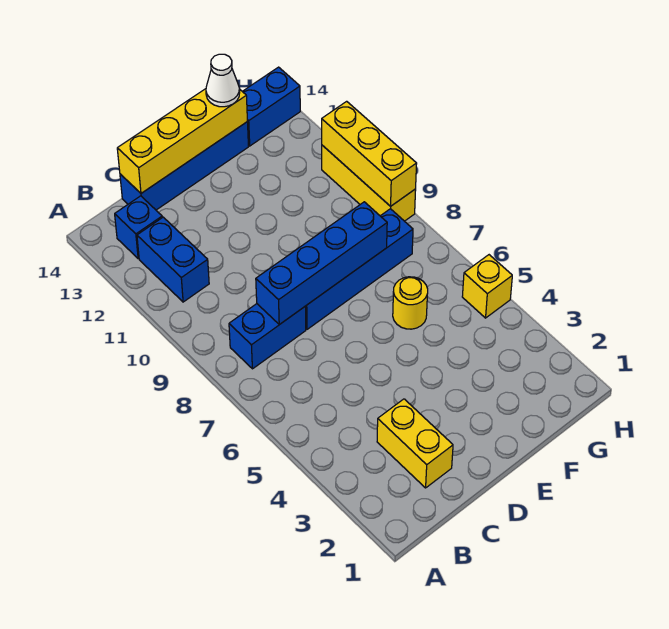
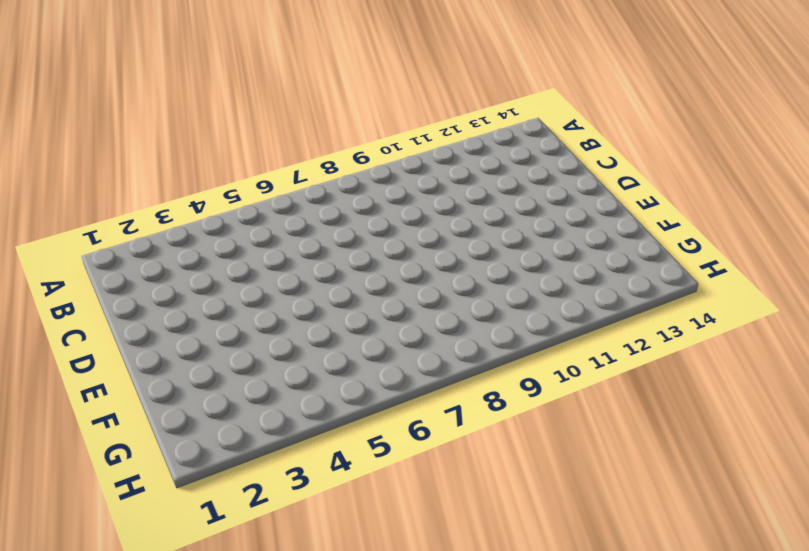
none -> blue brick B8:C8 level 1
none -> blue brick B11:B12 level 1
none -> blue brick B13 level 1

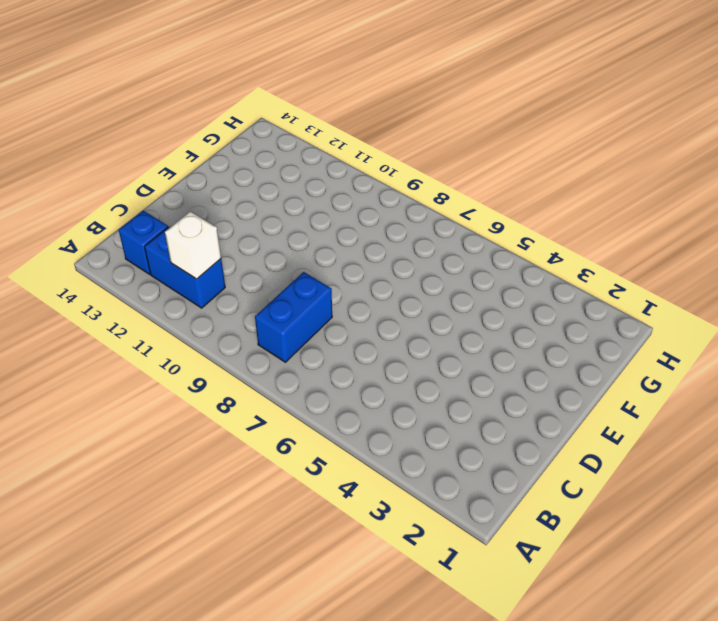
white brick B11 level 2 -> none
none -> yellow brick C2:C3 level 1
none -> blue brick C14:F14 level 1
none -> blue brick D8:G8 level 1

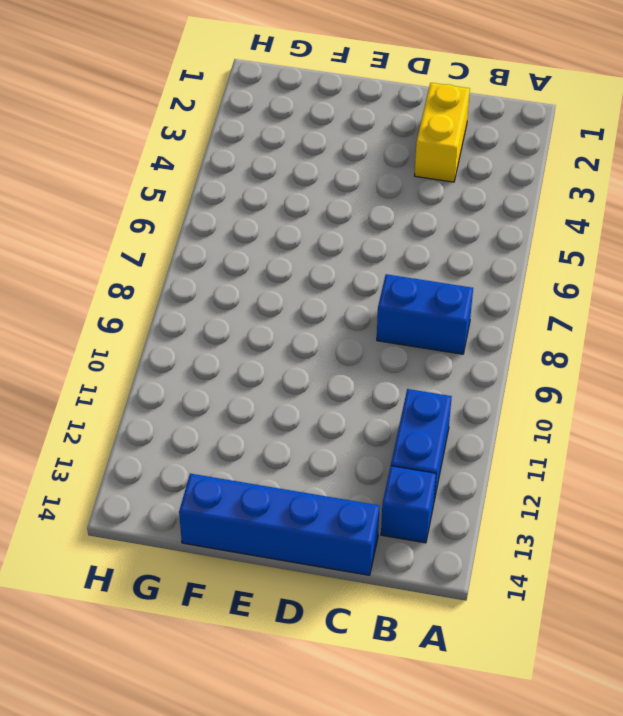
none -> blue brick D8:G8 level 1
none -> yellow round brick F6 level 1
none -> blue brick G14:H14 level 1

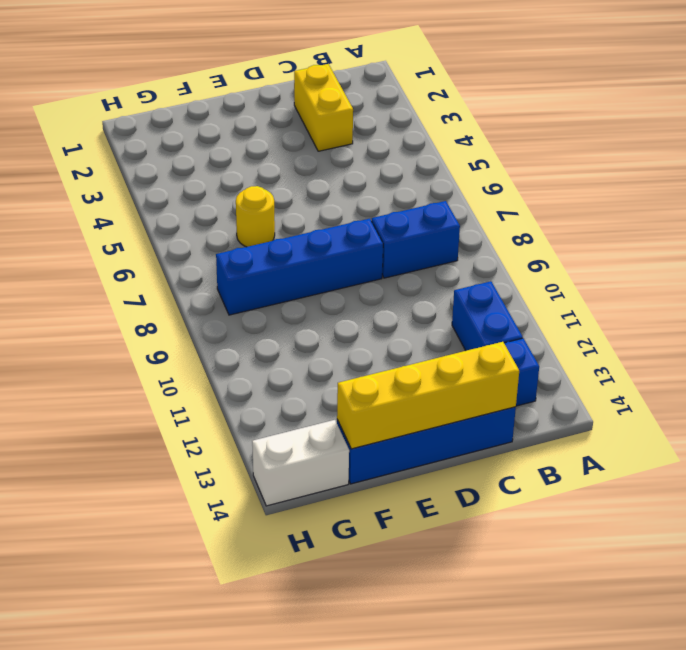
white brick G14:H14 level 1 -> blue brick G14:H14 level 1
none -> yellow brick H5 level 1
none -> yellow brick H9:H11 level 1
none -> blue brick C8:F8 level 2

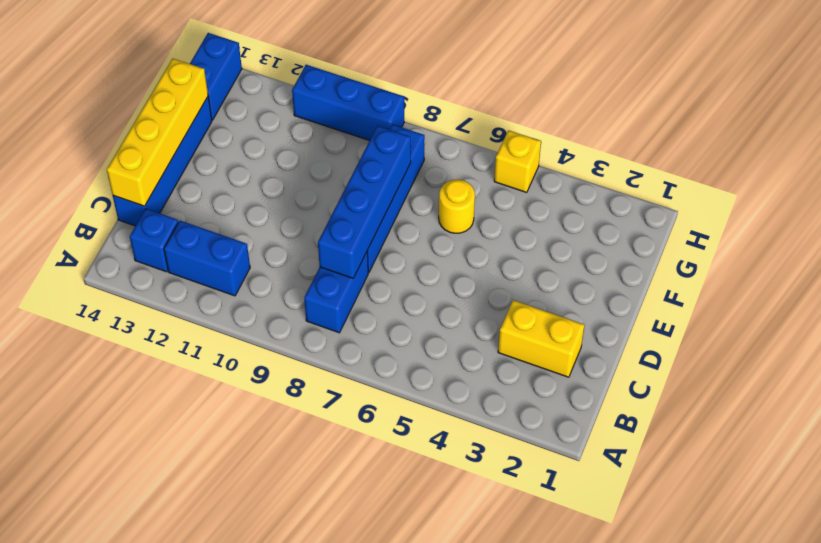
blue brick H9:H11 level 1 -> yellow brick H9:H11 level 1
none -> yellow brick H9:H11 level 2
none -> white cone F14 level 3

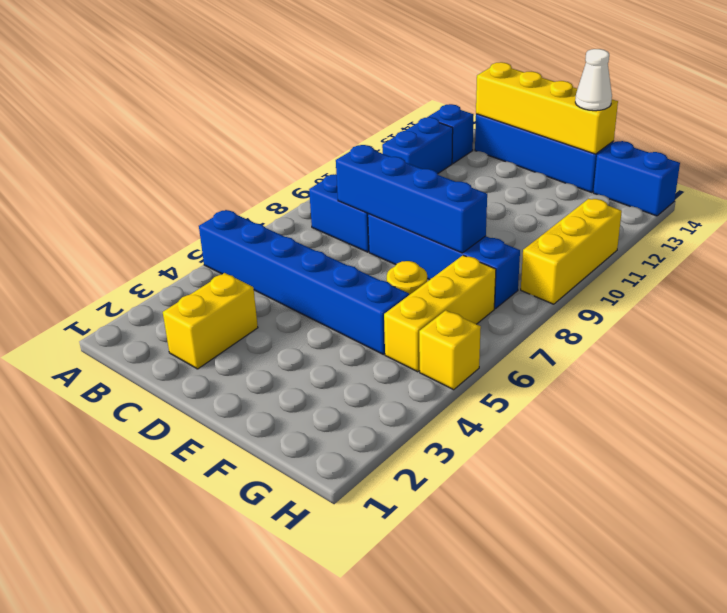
blue brick A5:F5 level 1 -> none
yellow brick G5:G7 level 1 -> yellow brick H9:H11 level 2

